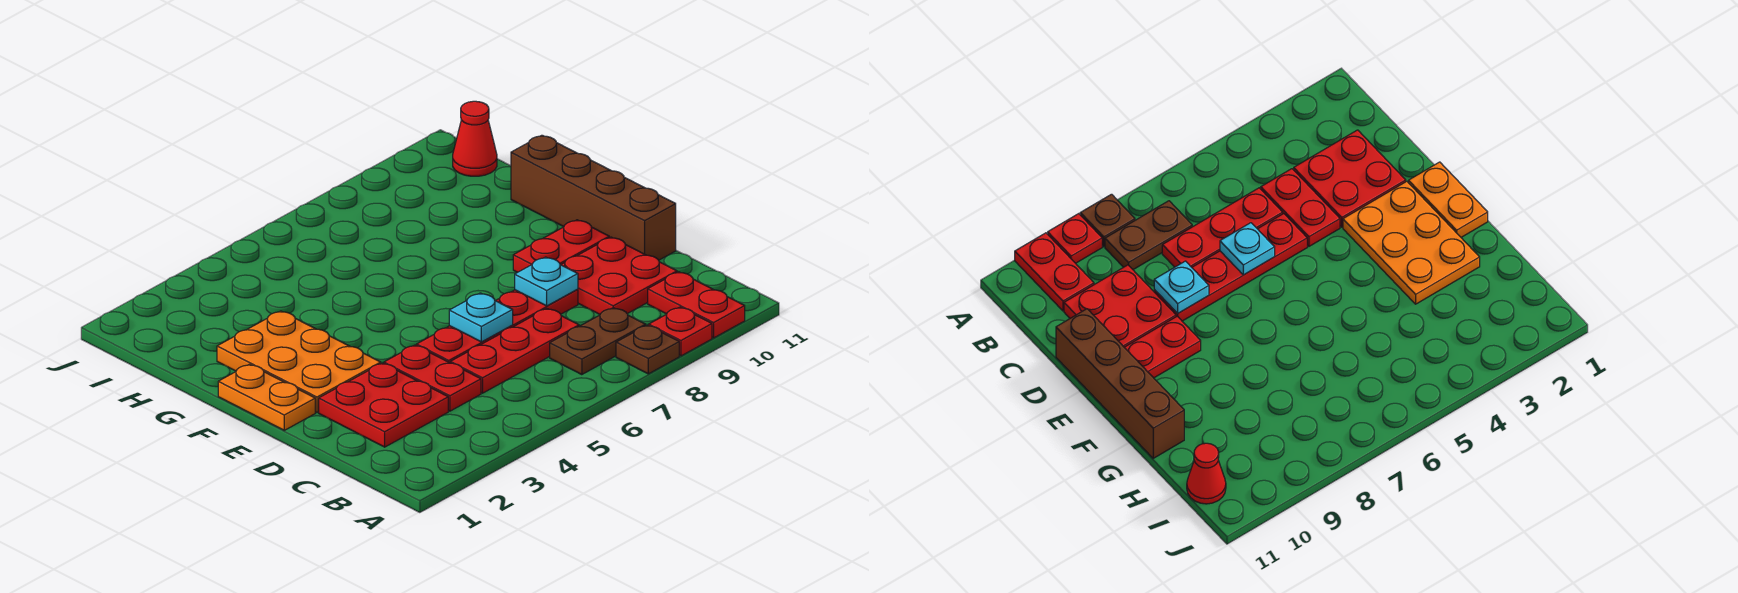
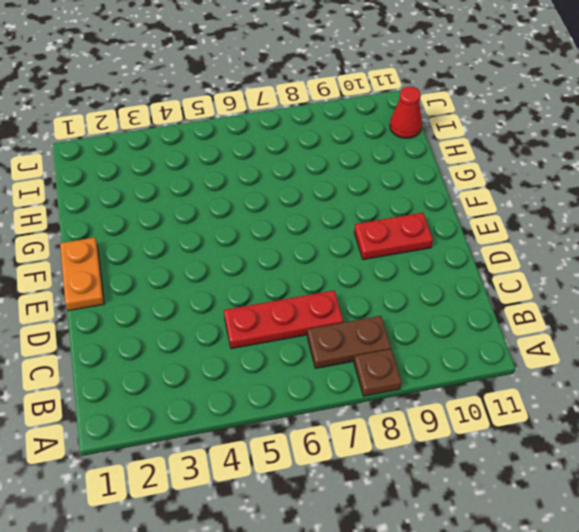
none -> red plate A9 level 1
none -> red plate A10:B10 level 1
none -> red plate C2:D3 level 1

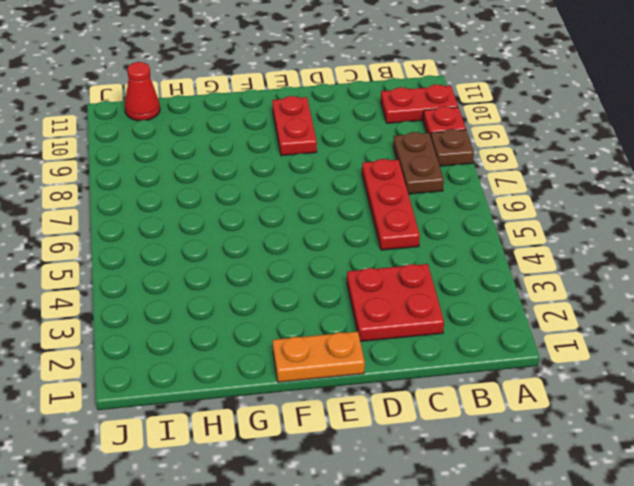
none -> red plate C4:D4 level 1
none -> red plate C9:D10 level 1
none -> red plate D5:D8 level 1

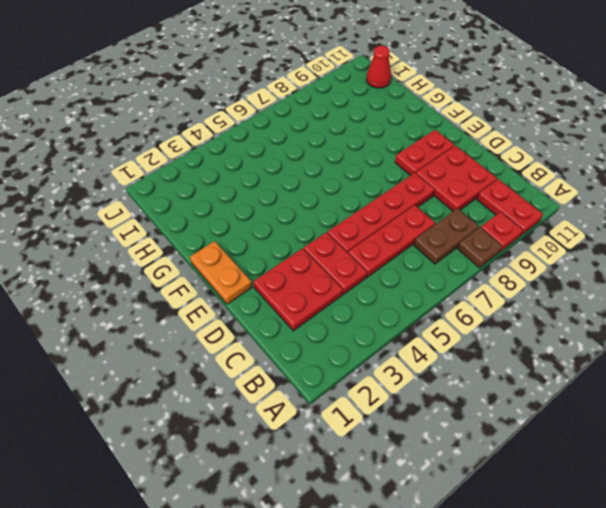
none -> brown brick D11:G11 level 1
none -> orange plate E2:G3 level 1
none -> cyan plate D6 level 2

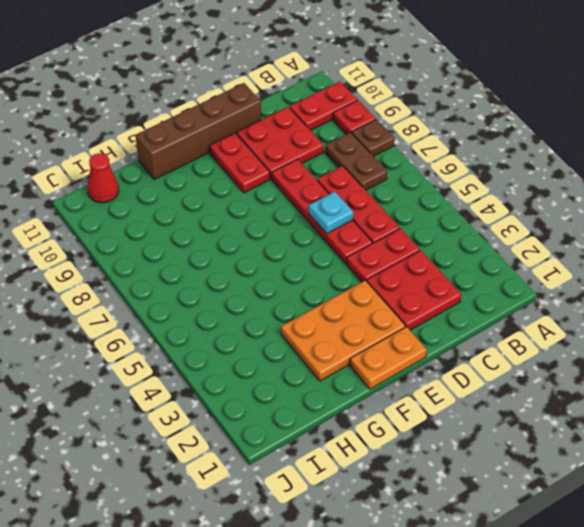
none -> cyan plate D8 level 2

